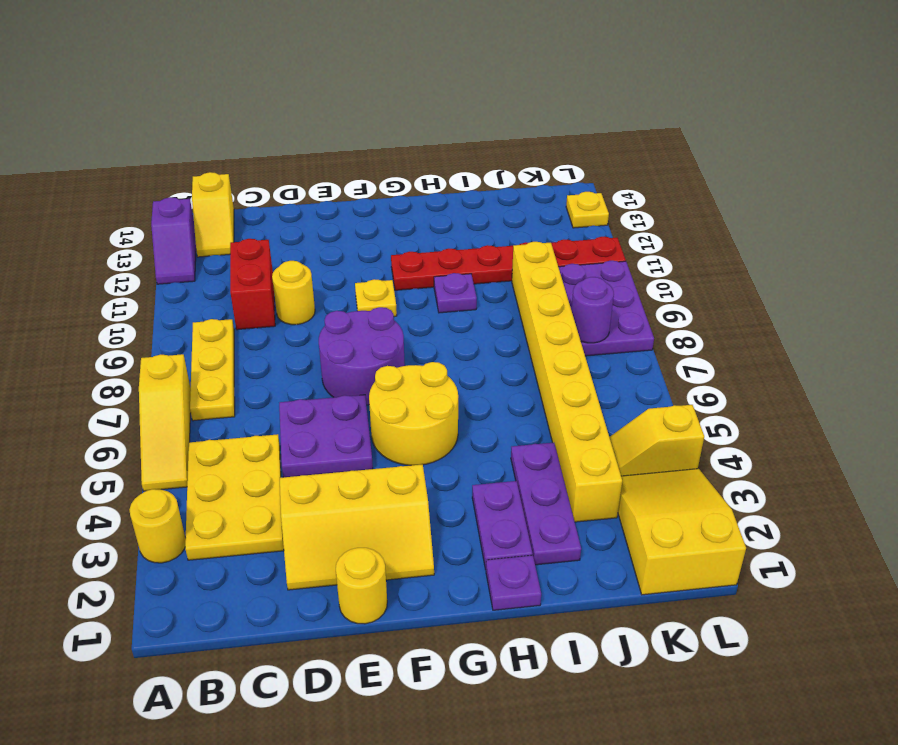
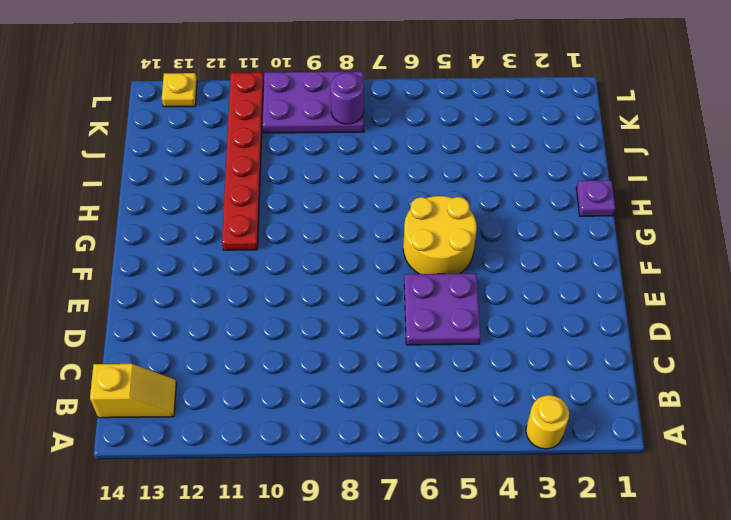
none -> yellow slope A5:A7 level 1 top 7
none -> purple slope A12:A13 level 1 top 13
none -> yellow plate B3:C5 level 1

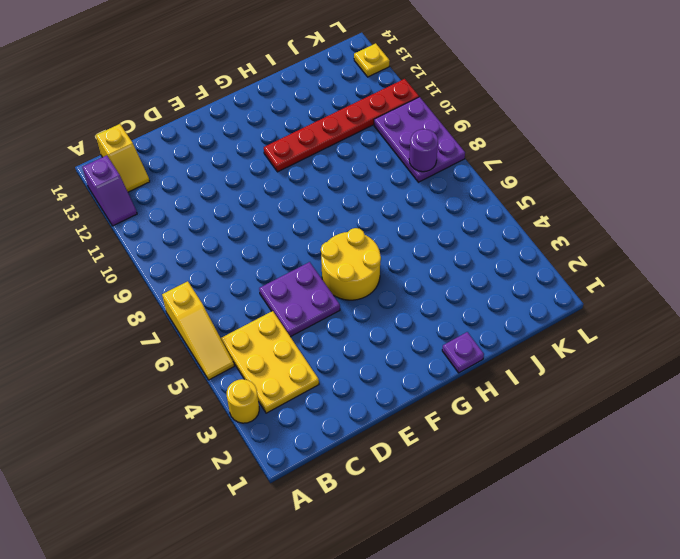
none -> yellow plate B7:B9 level 1
none -> red brick C10:C11 level 1
none -> yellow slope D2:F3 level 1 top 3

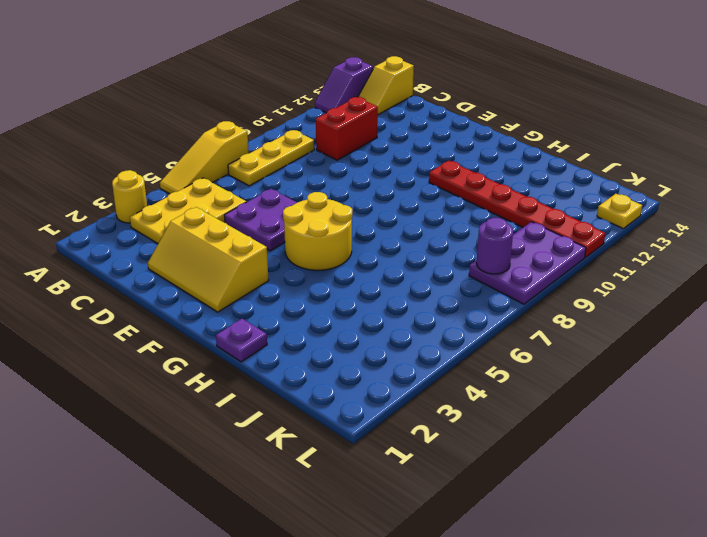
none -> yellow round brick D10 level 1
none -> yellow round brick E1 level 1
none -> purple round brick E7:F8 level 1

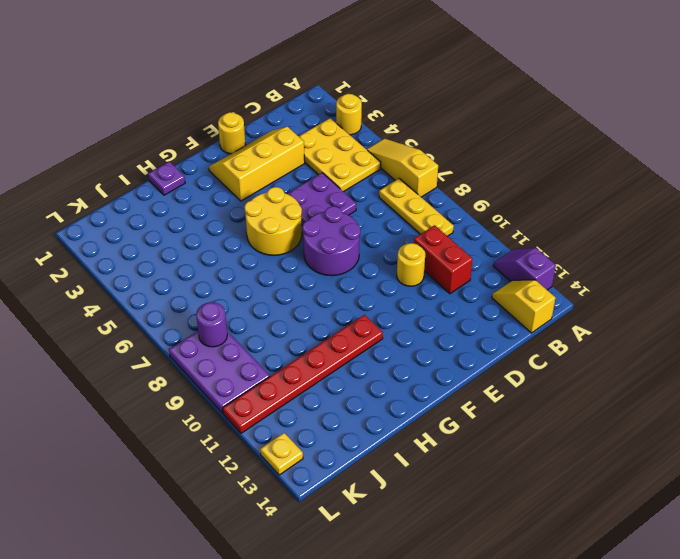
none -> yellow plate F10 level 1
none -> purple plate H2:H3 level 1
none -> purple plate H10 level 1

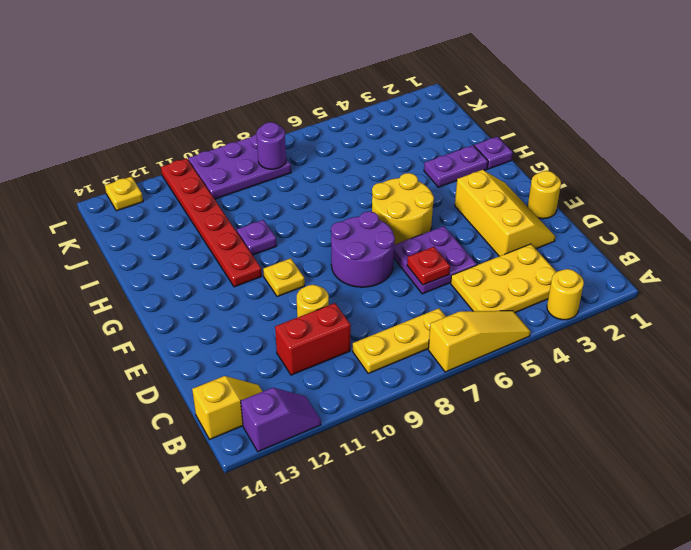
red plate D6 level 2 -> none
none -> purple plate I2:I4 level 1
none -> yellow brick J3:J10 level 1
none -> yellow slope K1:L3 level 1 top 1

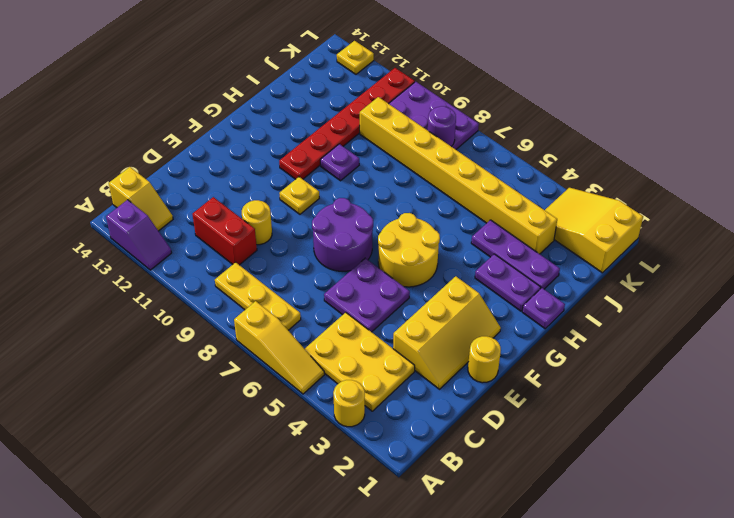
none -> yellow slope K4:L4 level 1 top L

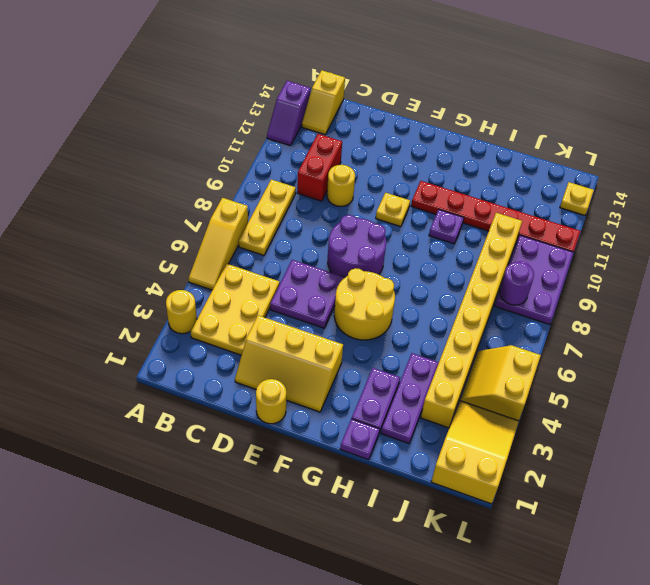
yellow slope K4:L5 level 1 top L -> yellow slope K4:L4 level 1 top L

